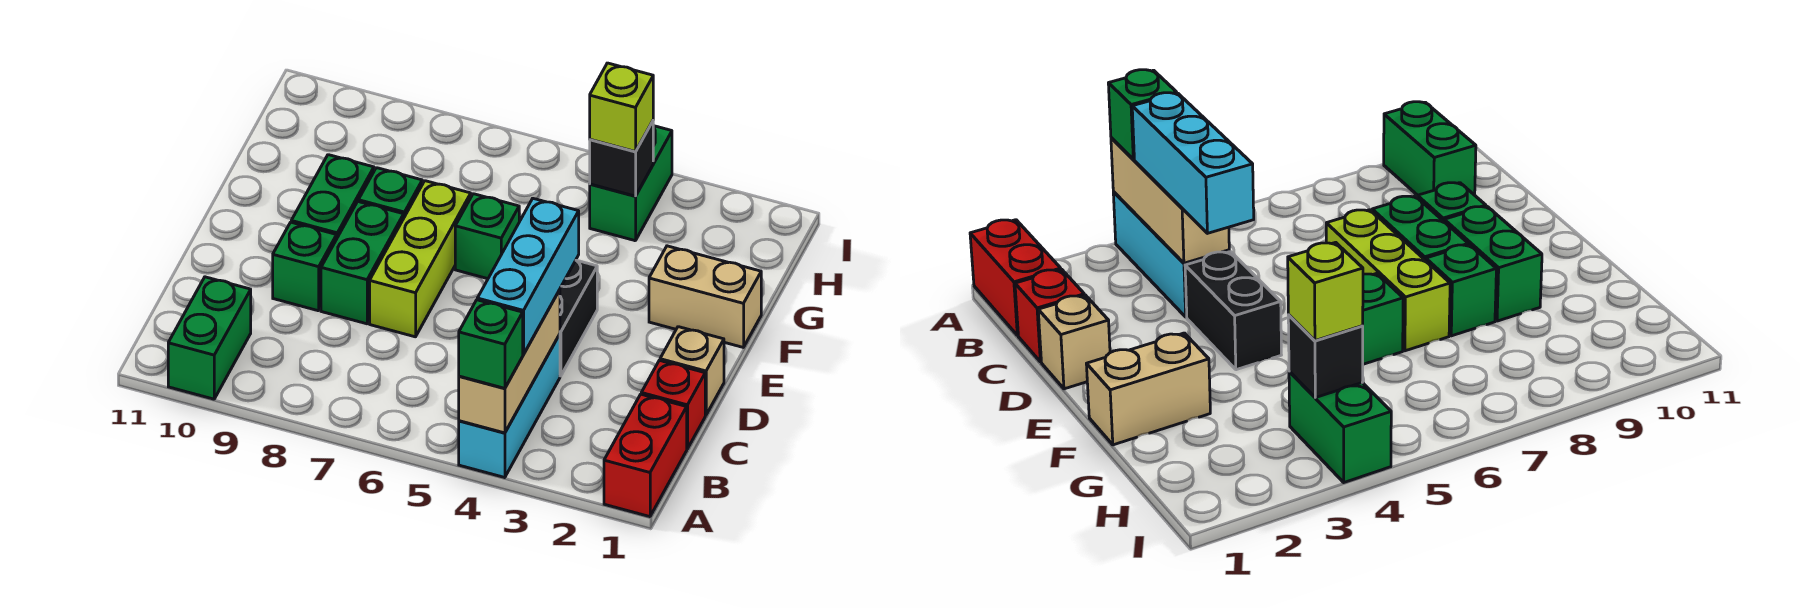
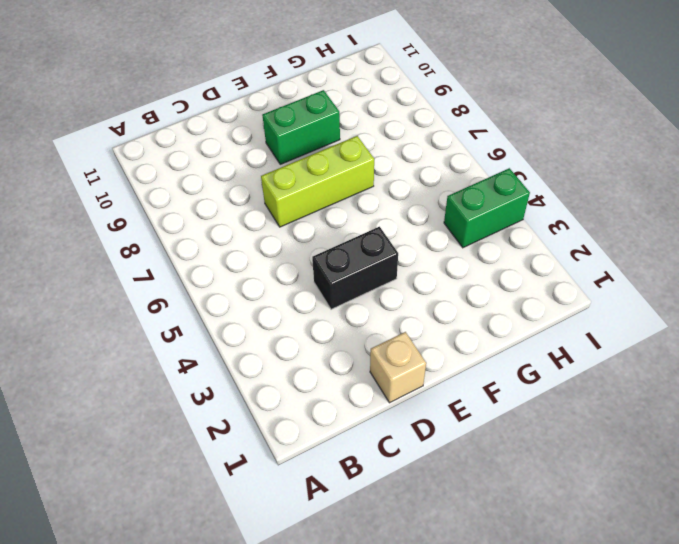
none -> red brick A1:B1 level 1
none -> cyan brick A4:C4 level 1
none -> green brick A10:B10 level 1

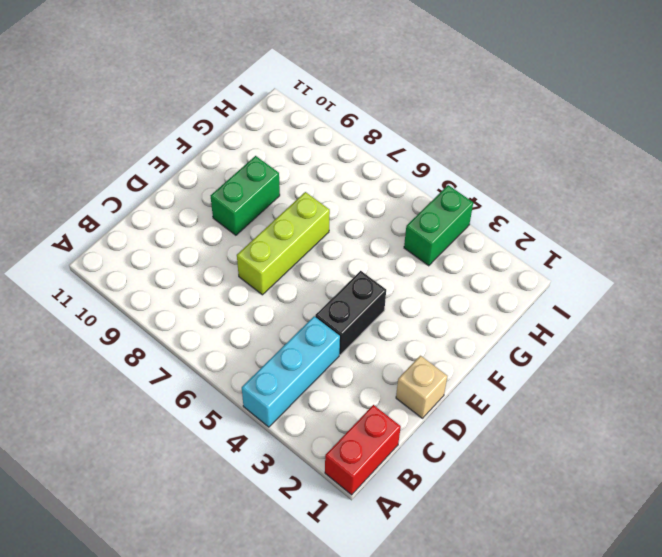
none -> green brick A10:B10 level 1
none -> red brick C1 level 1
none -> green brick D8:E8 level 1

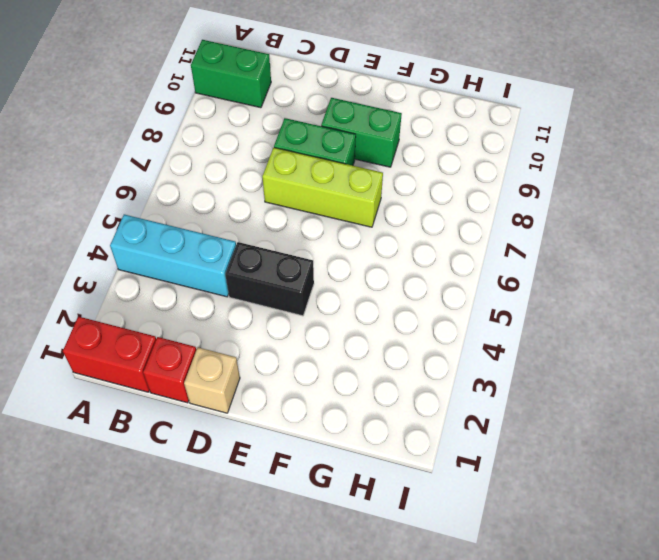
none -> green brick D9 level 1
none -> tan brick F1:F2 level 1
none -> green brick F6 level 1

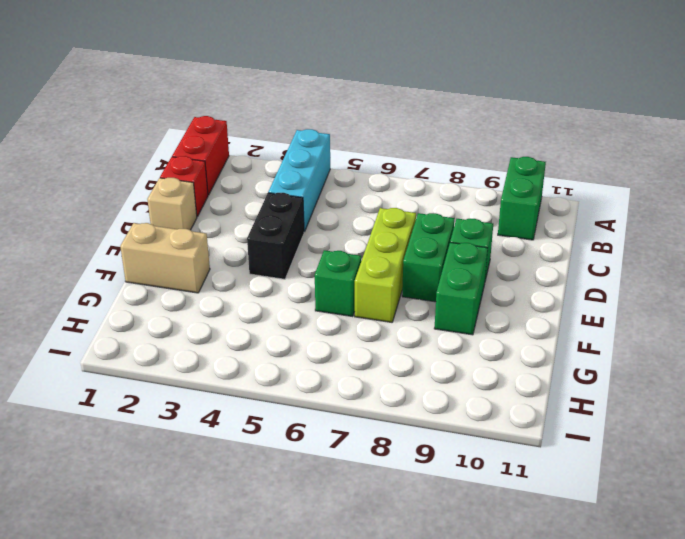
none -> green brick F8 level 1
none -> green brick H4:I4 level 1
none -> tan brick A4:C4 level 2

